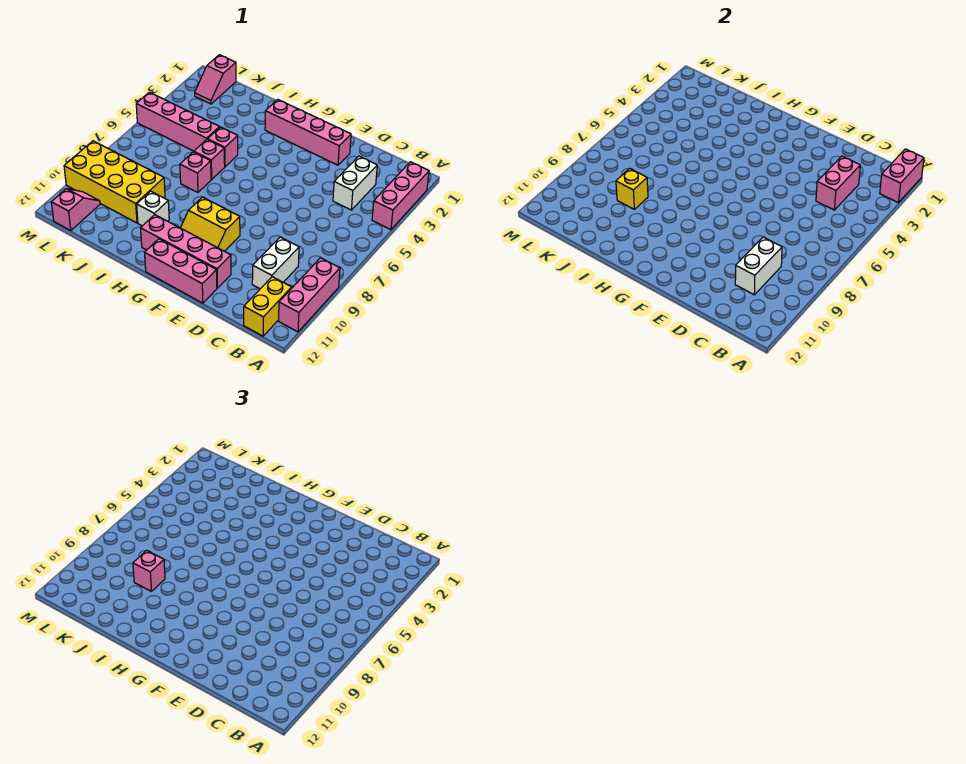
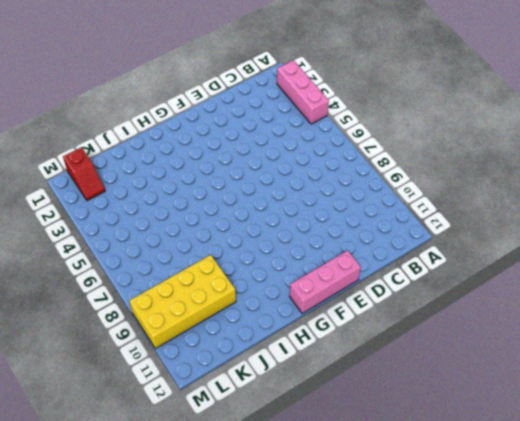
red slope L1:L2 level 1 top 1 -> pink slope L1:L2 level 1 top 1
none -> pink brick A9:A11 level 1
none -> yellow brick B11:B12 level 1
none -> white brick C3:C4 level 1

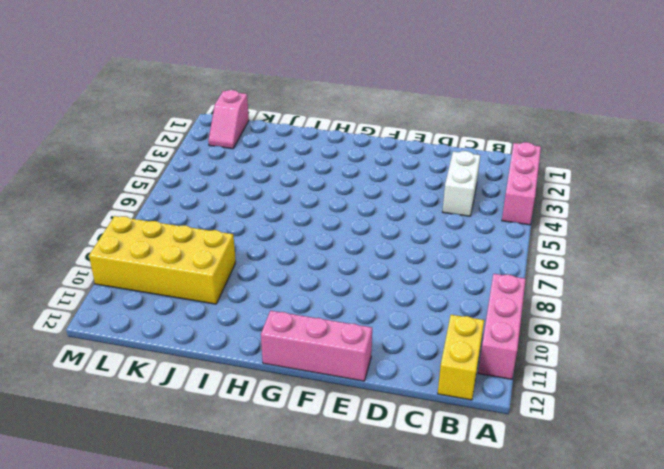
none -> white brick C9:C10 level 1
none -> pink brick E2:H2 level 1
none -> pink brick E11:H11 level 1

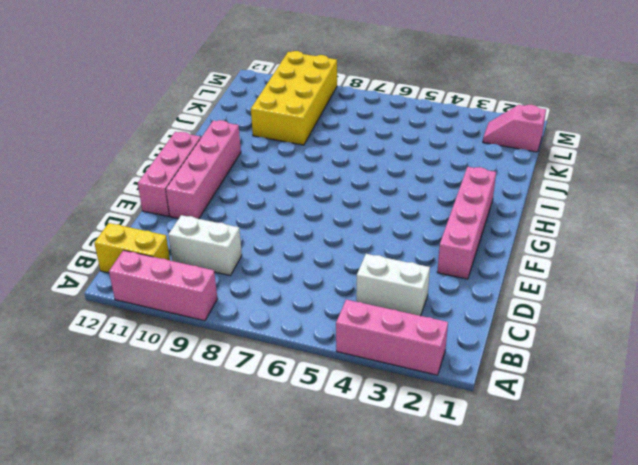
none -> yellow slope F9:G10 level 1 top 9
none -> pink brick I5 level 1
none -> pink brick I6 level 1

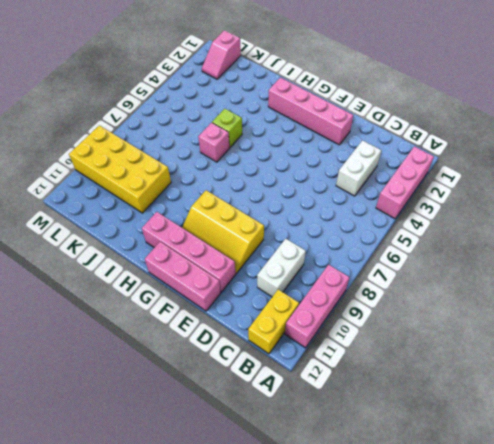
yellow slope E9:G10 level 1 top 9 -> yellow slope F9:G10 level 1 top 9
lime brick I5 level 1 -> pink brick I5 level 1
none -> pink brick I7 level 1
none -> white brick I10 level 1
none -> pink brick J5:M5 level 1

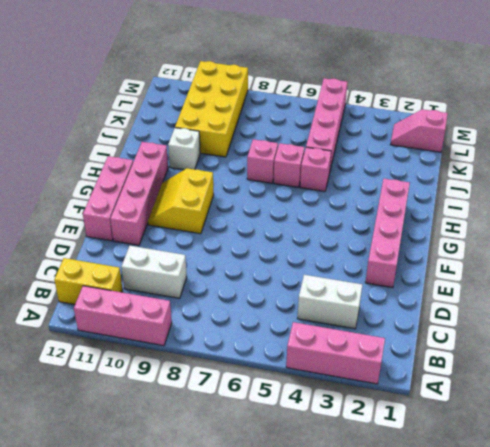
none -> pink slope L11:L12 level 1 top 12
none -> pink brick A1:A2 level 2
none -> pink brick C3:C4 level 2

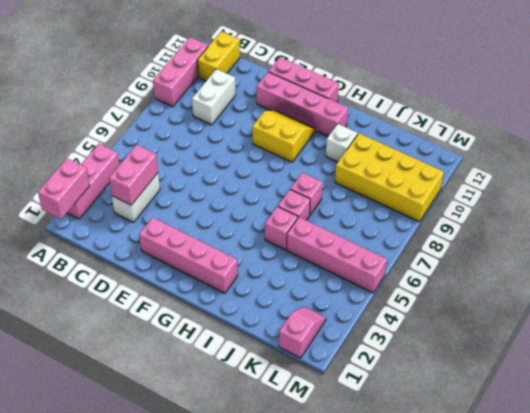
none -> pink slope L11:L12 level 1 top 12
none -> white brick C9:C10 level 2
none -> yellow brick J9 level 2

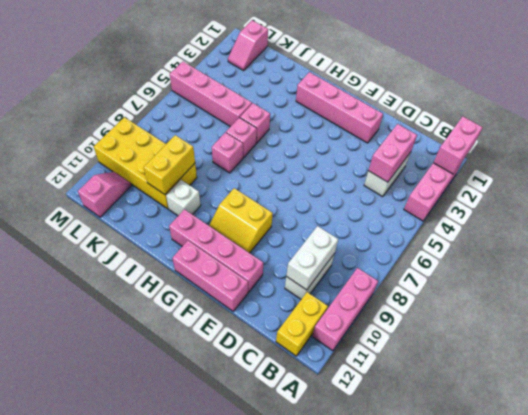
yellow brick J9:J10 level 2 -> yellow brick J9 level 2
none -> pink brick J9 level 3

